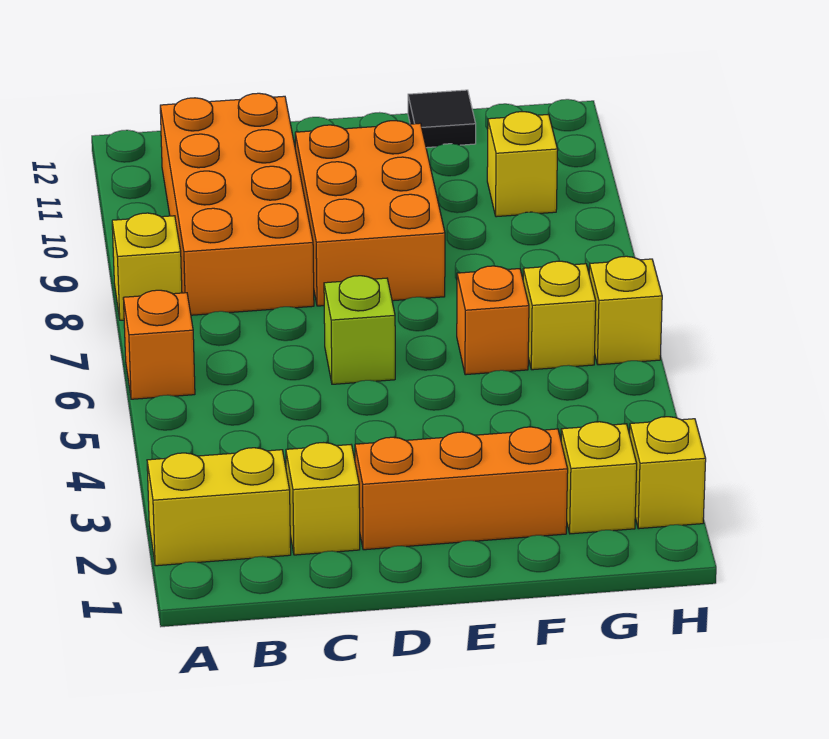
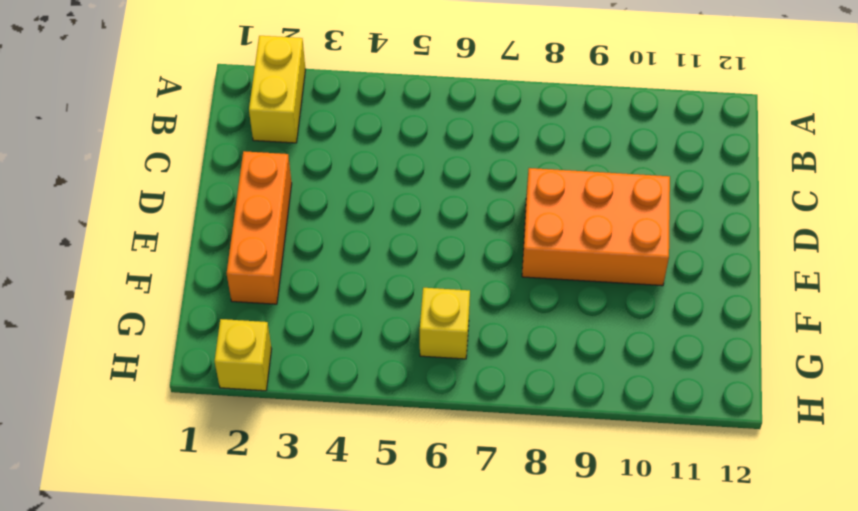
none -> orange brick A6 level 1
none -> yellow brick A8 level 1
none -> orange brick B8:C11 level 1

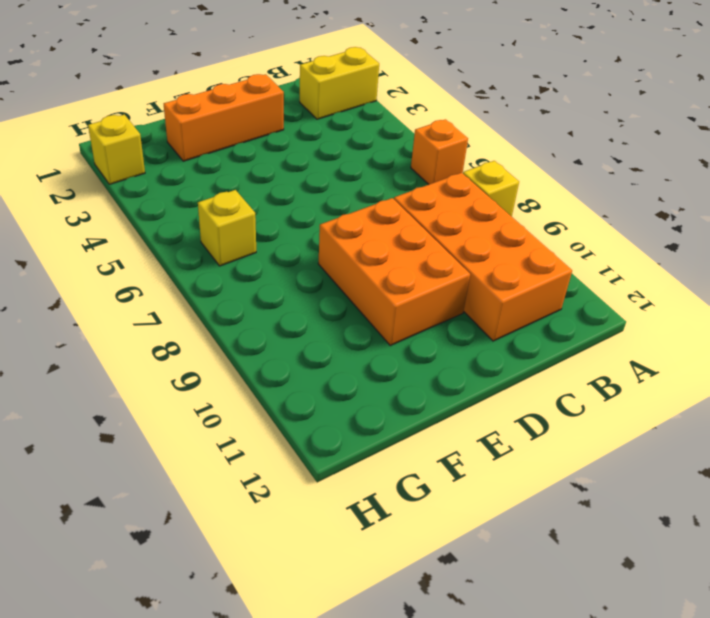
none -> yellow brick C2 level 1
none -> lime brick D6 level 1
none -> orange brick F6 level 1

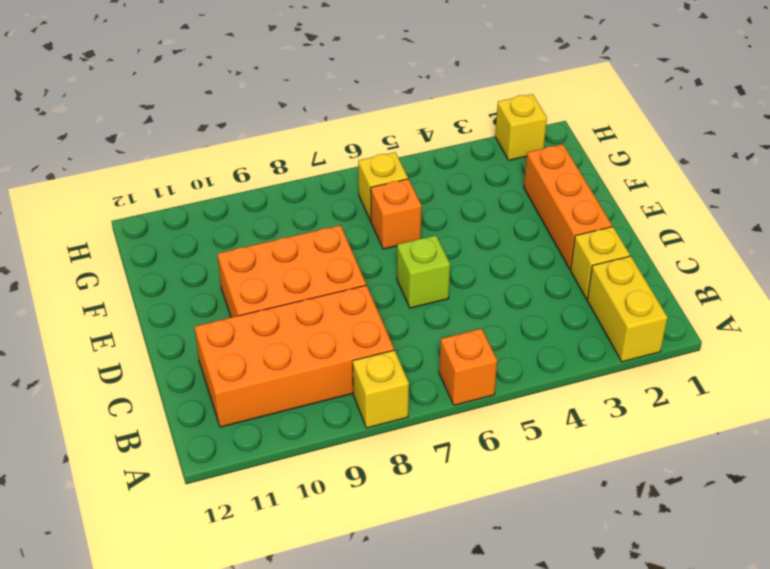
none -> black tile F12 level 1
none -> yellow brick G2 level 1
none -> yellow brick G10 level 1

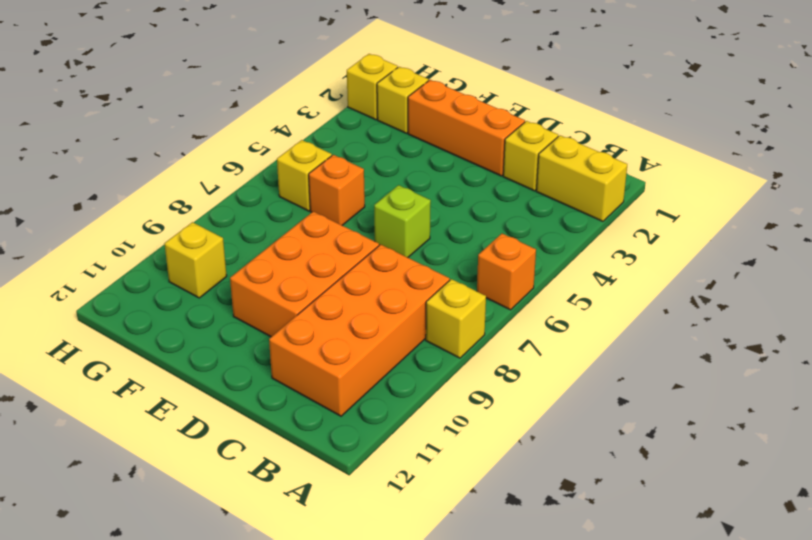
none -> black tile F12 level 1
none -> yellow brick H6 level 1

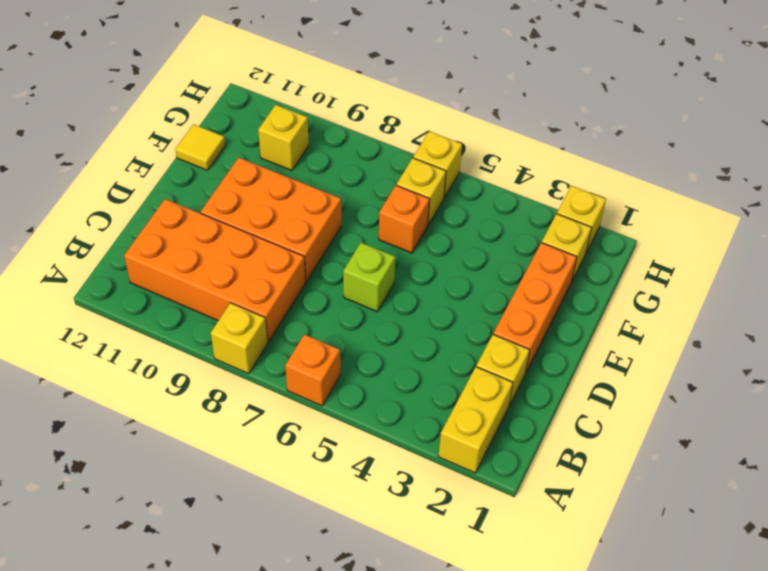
yellow tile F12 level 1 -> black tile F12 level 1

